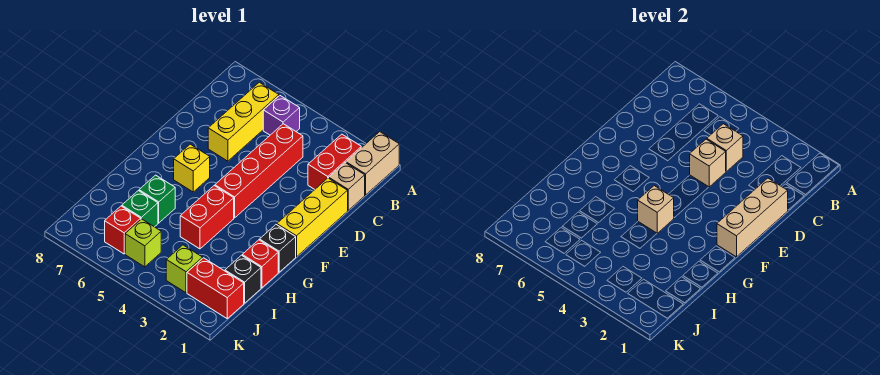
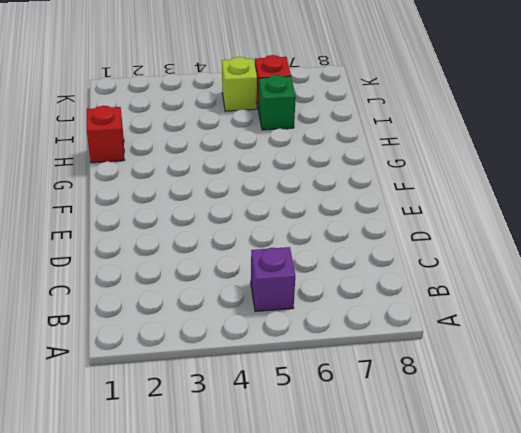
none -> tan brick A1:B1 level 1
none -> red brick B2:C2 level 1
none -> yellow brick B6:D6 level 1

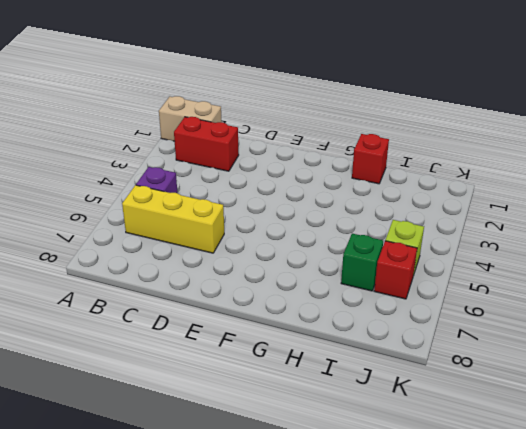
none -> tan brick C1 level 1
none -> red brick C4:F4 level 1
none -> yellow brick D1:F1 level 1

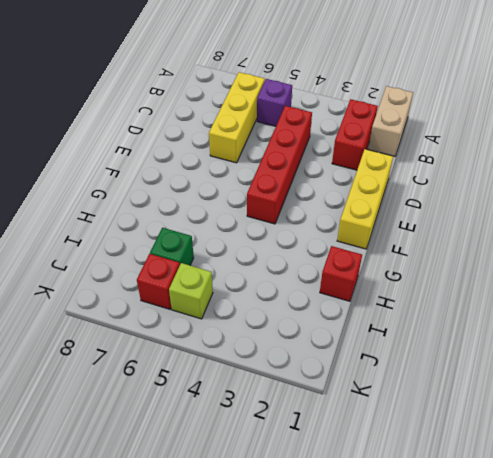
none -> tan brick C1 level 1
none -> yellow brick F6 level 1
none -> black brick G1 level 1

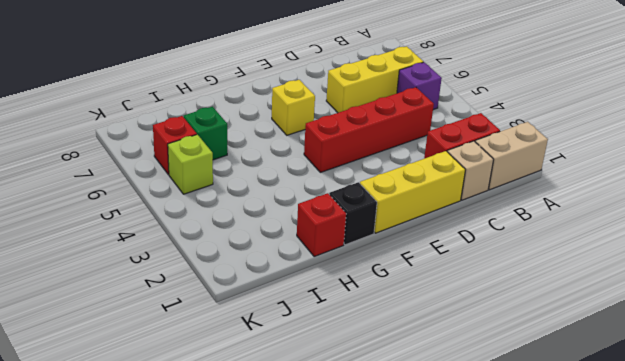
none -> red brick G4:H4 level 1
none -> green brick H6 level 1
none -> black brick I1 level 1

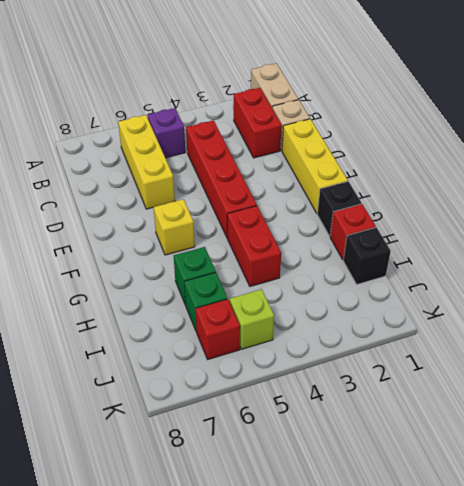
none -> red brick J1:J2 level 1
none -> lime brick J3 level 1
none -> tan brick C4 level 2

